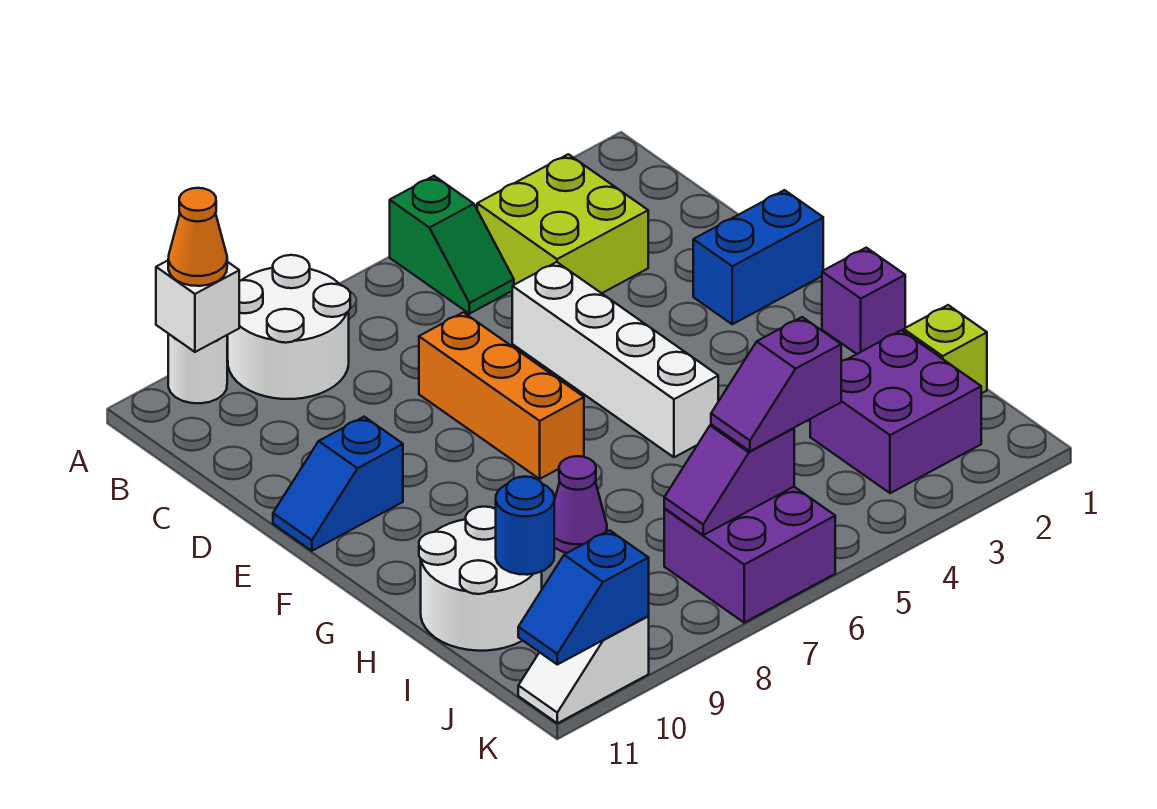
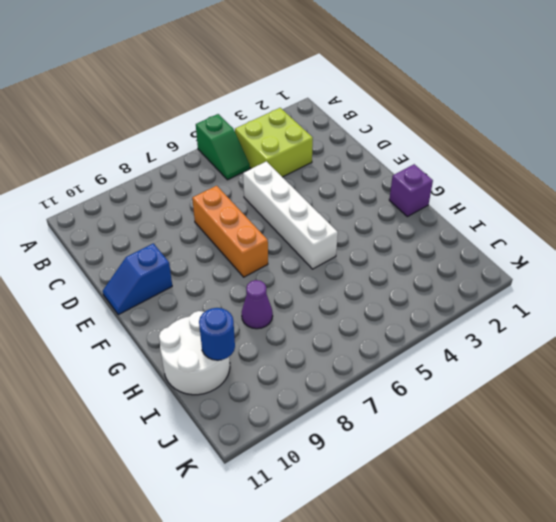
none -> white round brick A8:B9 level 1
none -> white round brick A10 level 1
none -> blue brick E1:E2 level 1

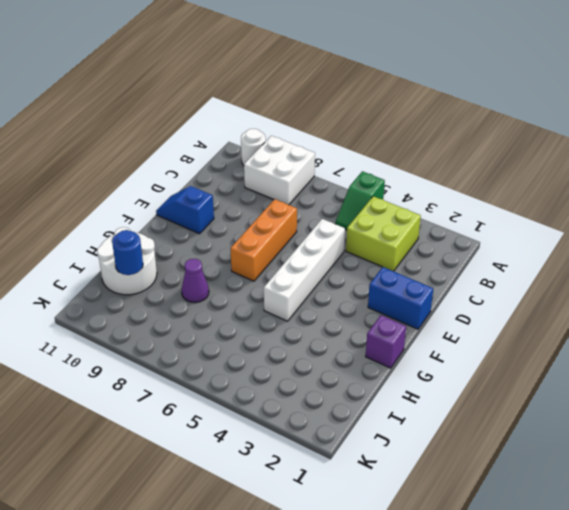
white brick A8:B9 level 1 -> white round brick A8:B9 level 1
none -> lime brick I1 level 1
none -> purple brick I2:J3 level 1
none -> purple brick J6:K7 level 1

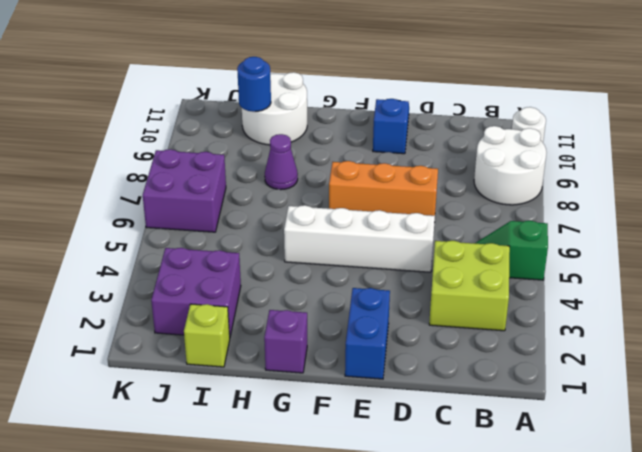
none -> white slope K10:K11 level 1 top 10
none -> white brick A10 level 2
none -> purple slope J6:J7 level 2 top 6

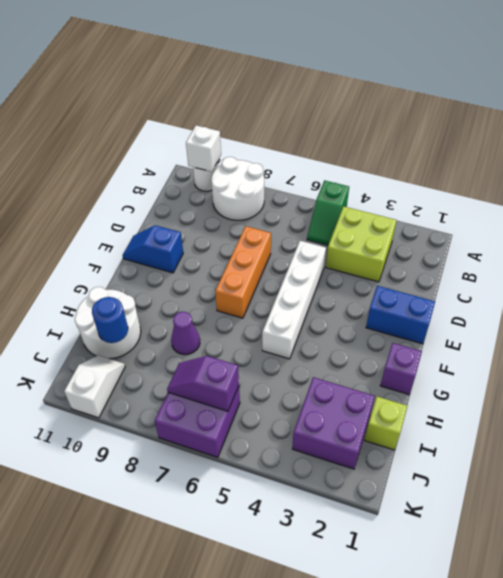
white slope J10:K10 level 1 top K -> white slope K10:K11 level 1 top 10
none -> blue slope K10:K11 level 2 top 10
none -> orange cone A10 level 3
none -> purple slope J5:J6 level 3 top 5

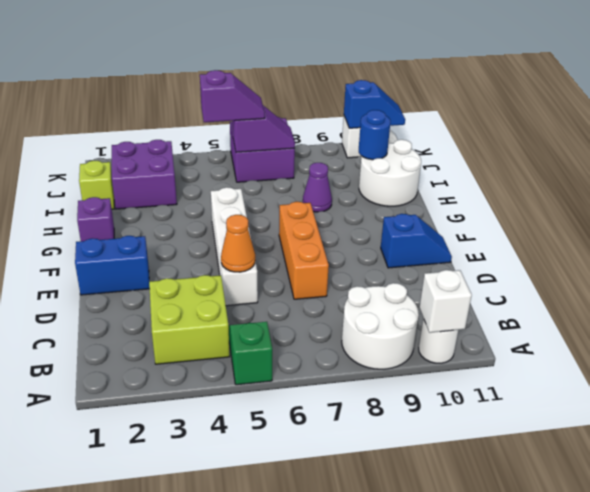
orange cone D5 level 2 -> orange cone A10 level 3

